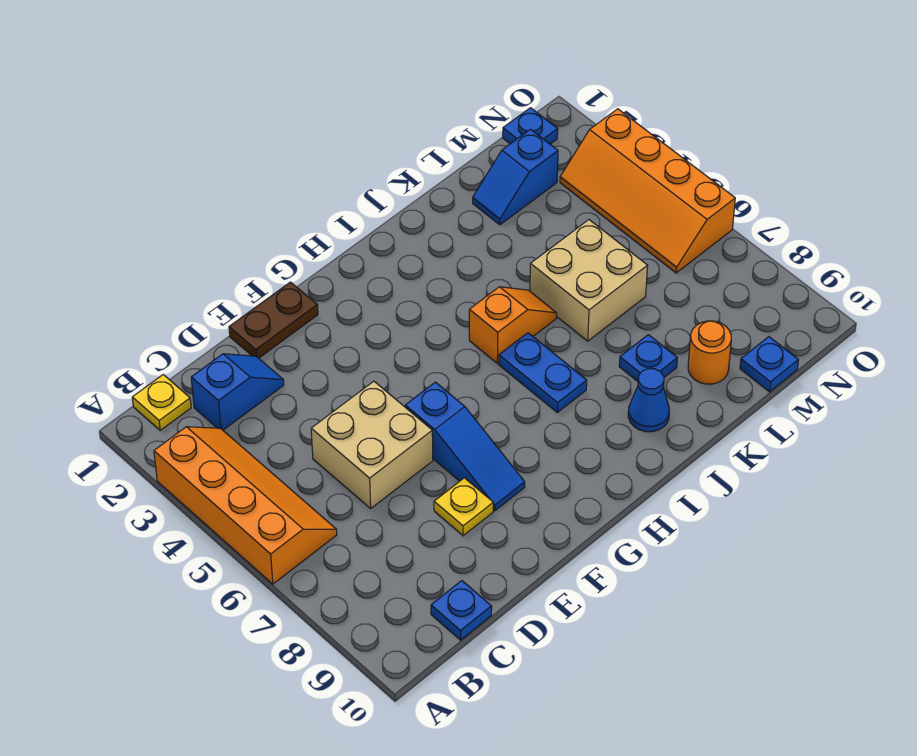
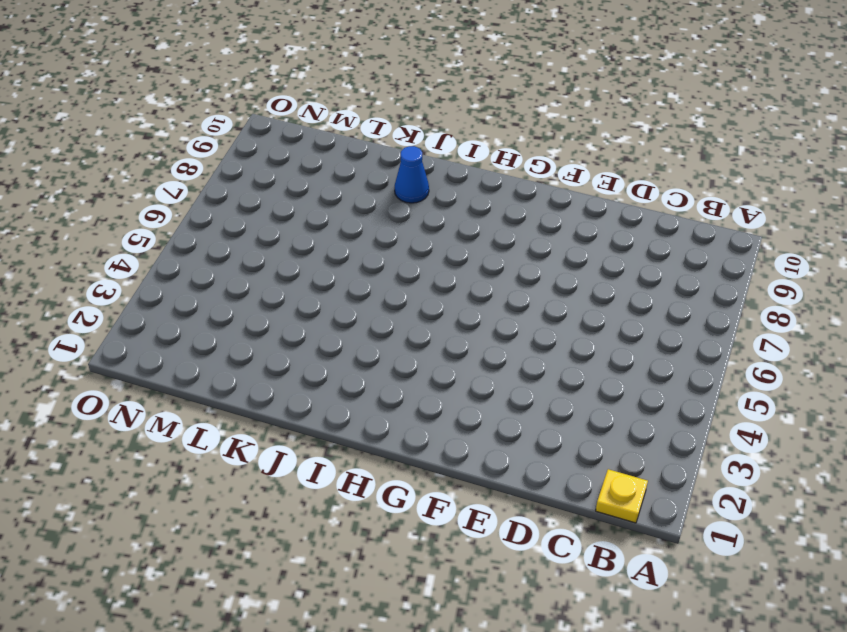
none -> orange slope A3:B6 level 1 top A
none -> blue slope C2:D2 level 1 top C
none -> blue plate C10 level 1

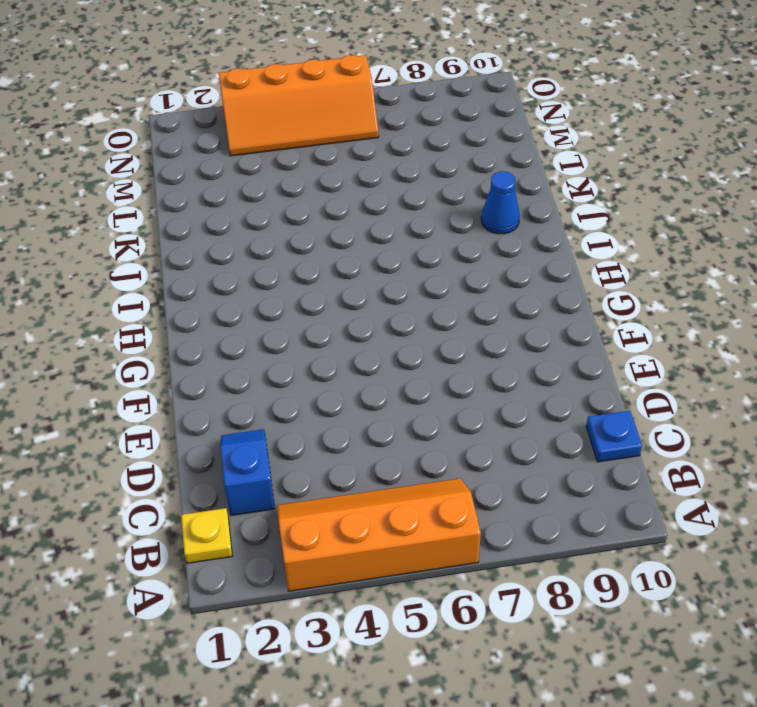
none -> tan brick D5:E6 level 1
none -> brown plate E1:F1 level 1
none -> yellow plate E8 level 1

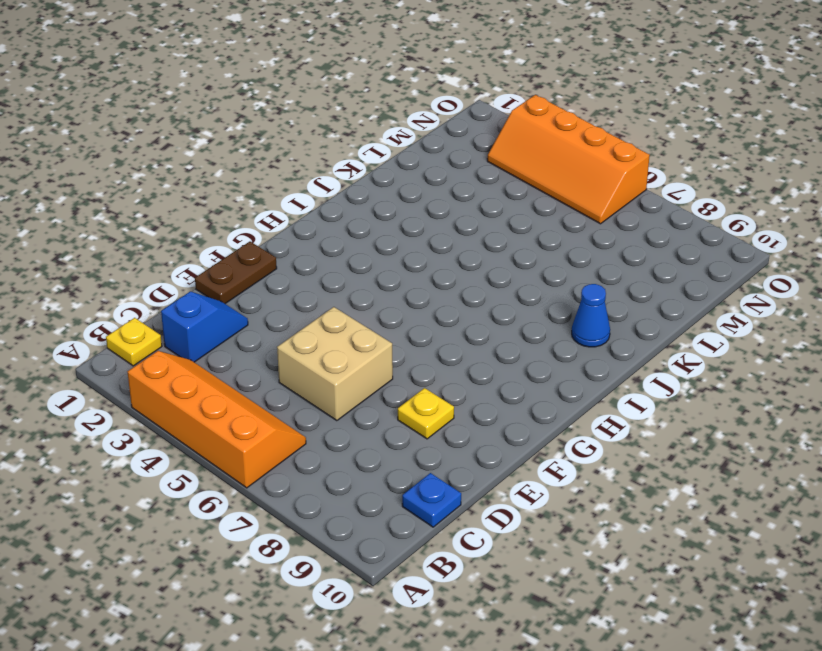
none -> blue slope F6:F8 level 1 top 6
none -> orange slope I5:J5 level 1 top I
none -> blue plate I6:I7 level 1

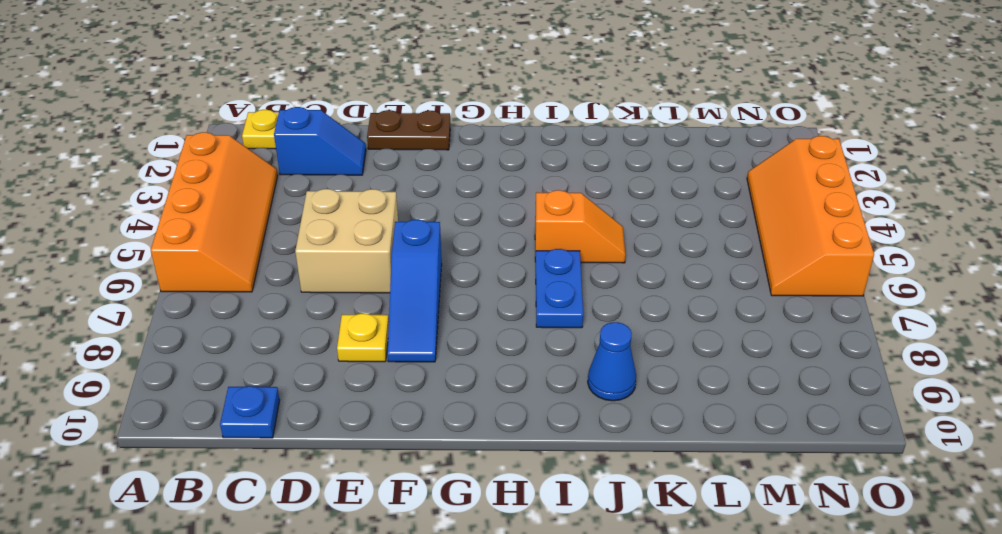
none -> tan brick K5:L6 level 1
none -> blue plate K8 level 1
none -> blue slope L2:M2 level 1 top M

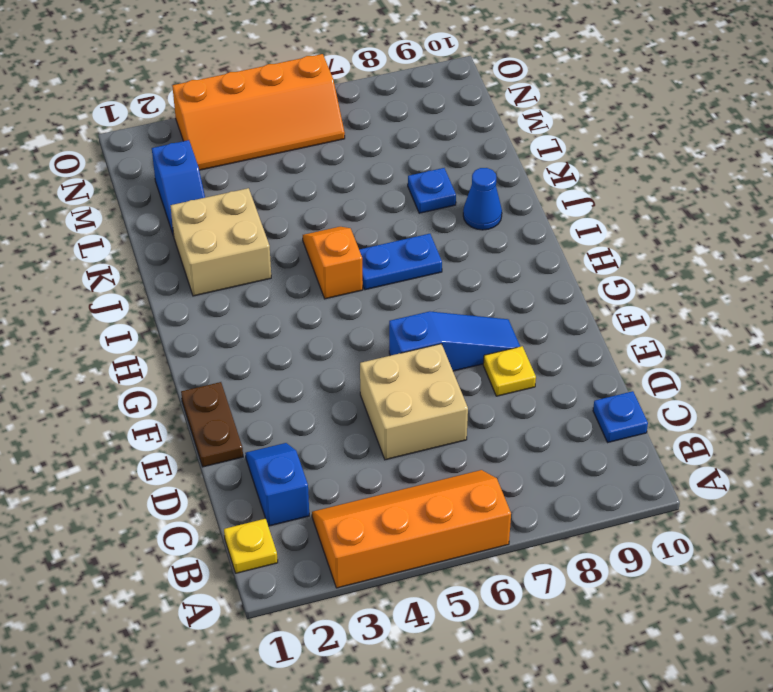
tan brick J2:K3 level 1 -> tan brick K5:L6 level 1
none -> orange round brick L9 level 1
none -> blue plate M10 level 1
none -> blue plate N1 level 1

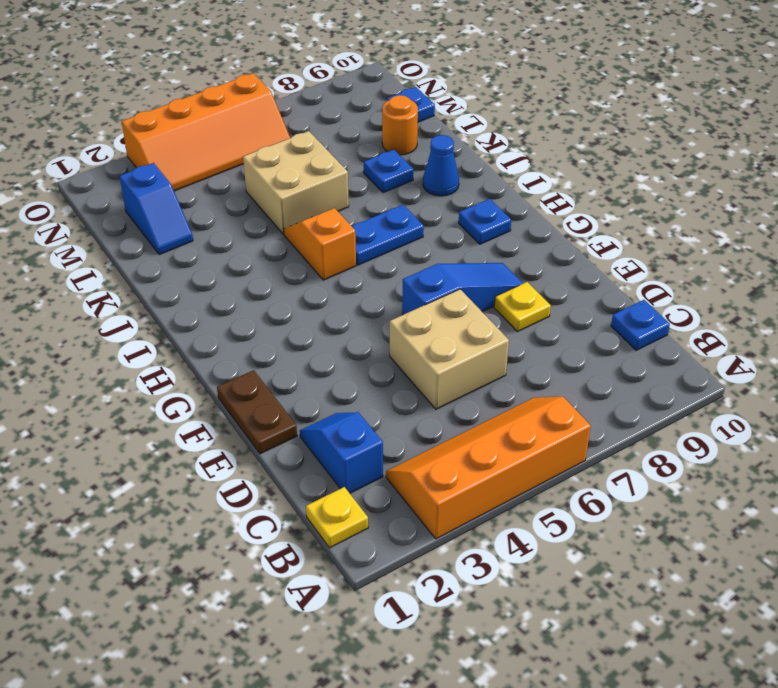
blue plate H9 level 1 -> blue plate N1 level 1

